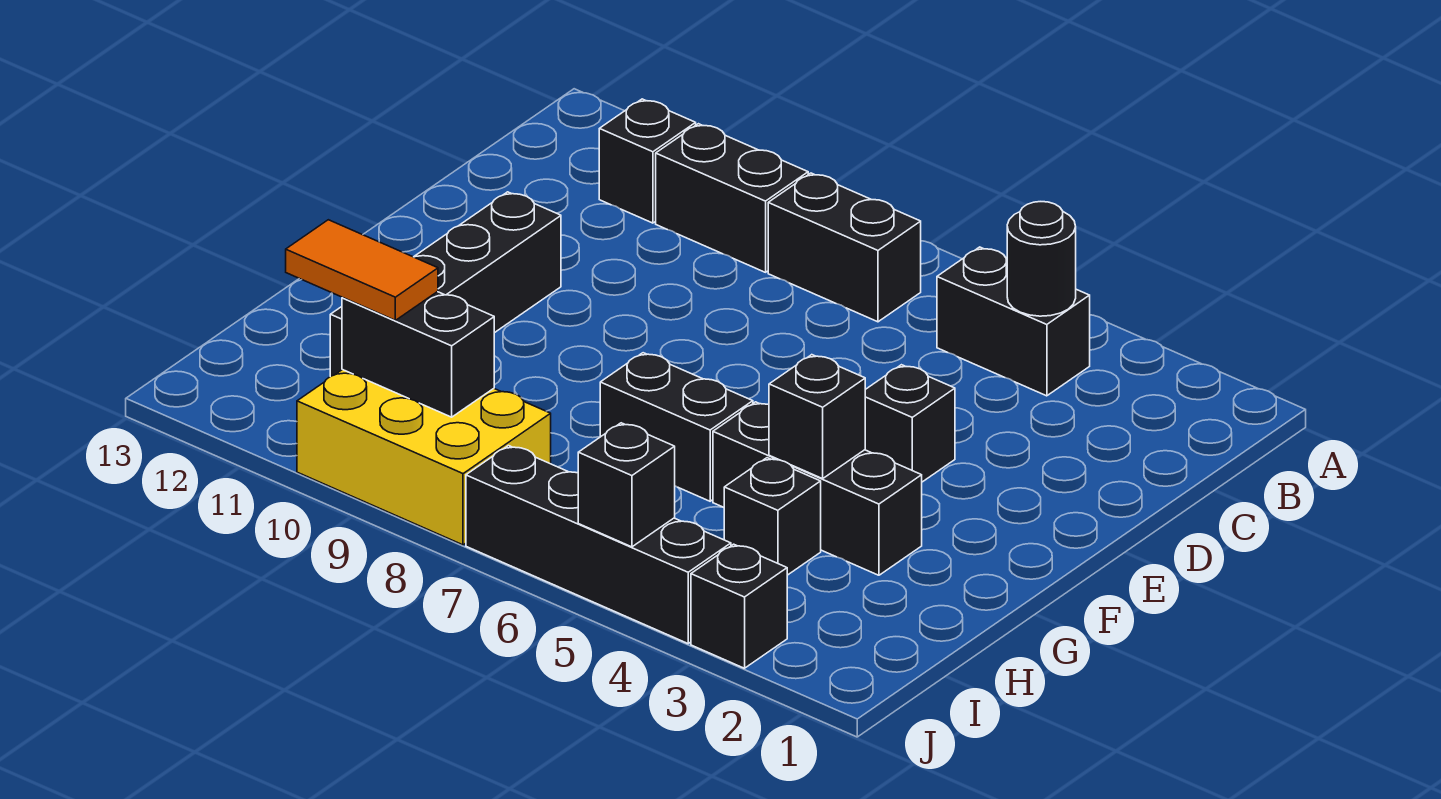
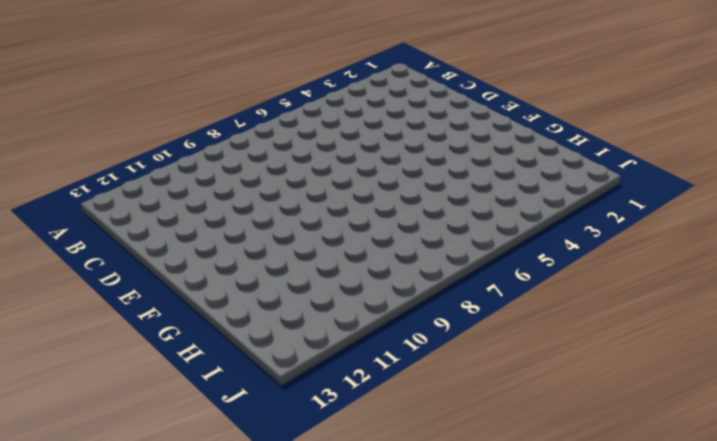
none -> black brick B4:B5 level 1
none -> black brick B7:B8 level 1
none -> black brick B9:B10 level 1

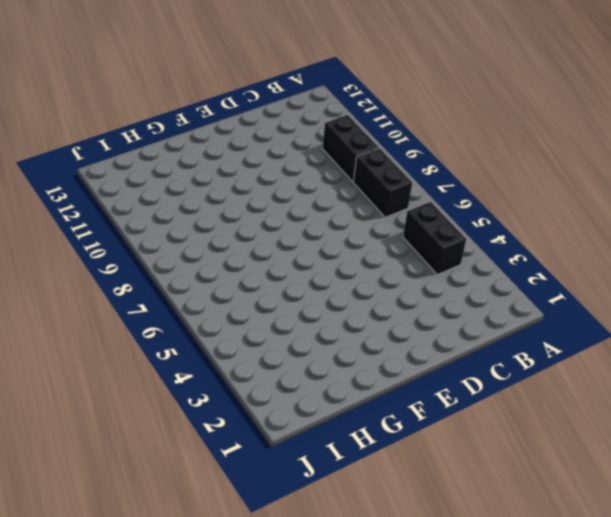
none -> black brick B11 level 1
none -> black brick E4 level 1
none -> black brick E11:H11 level 1

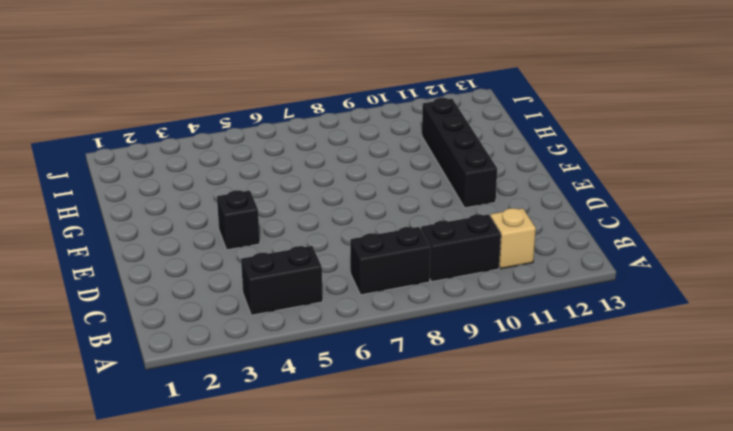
tan brick B11 level 1 -> black brick B11 level 1
none -> black brick G3:G5 level 1
none -> black brick G6:G7 level 1
none -> black brick H4 level 1

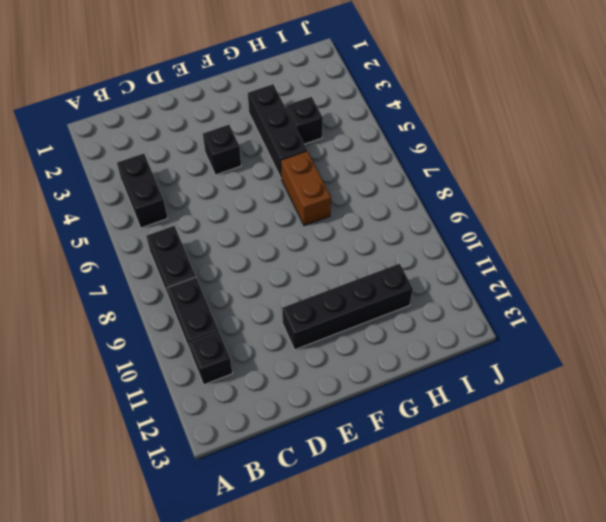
brown brick G6:G7 level 1 -> black brick G6:G7 level 1
none -> yellow brick I8:J10 level 1
none -> black brick J3 level 1
none -> black brick J4:J7 level 1

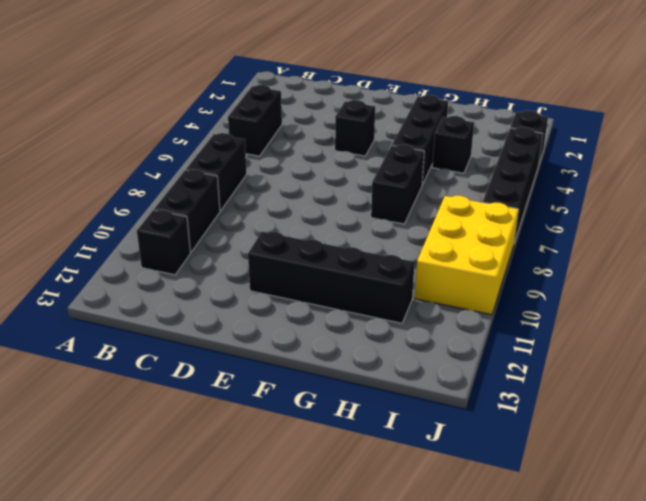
none -> black round brick B4 level 2
none -> black brick G4 level 2
none -> black brick I9:I10 level 2

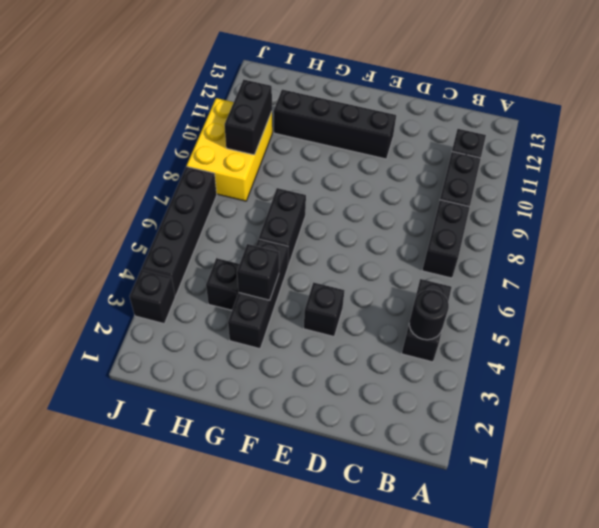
none -> black brick J5 level 2
none -> orange tile I10:I11 level 3

